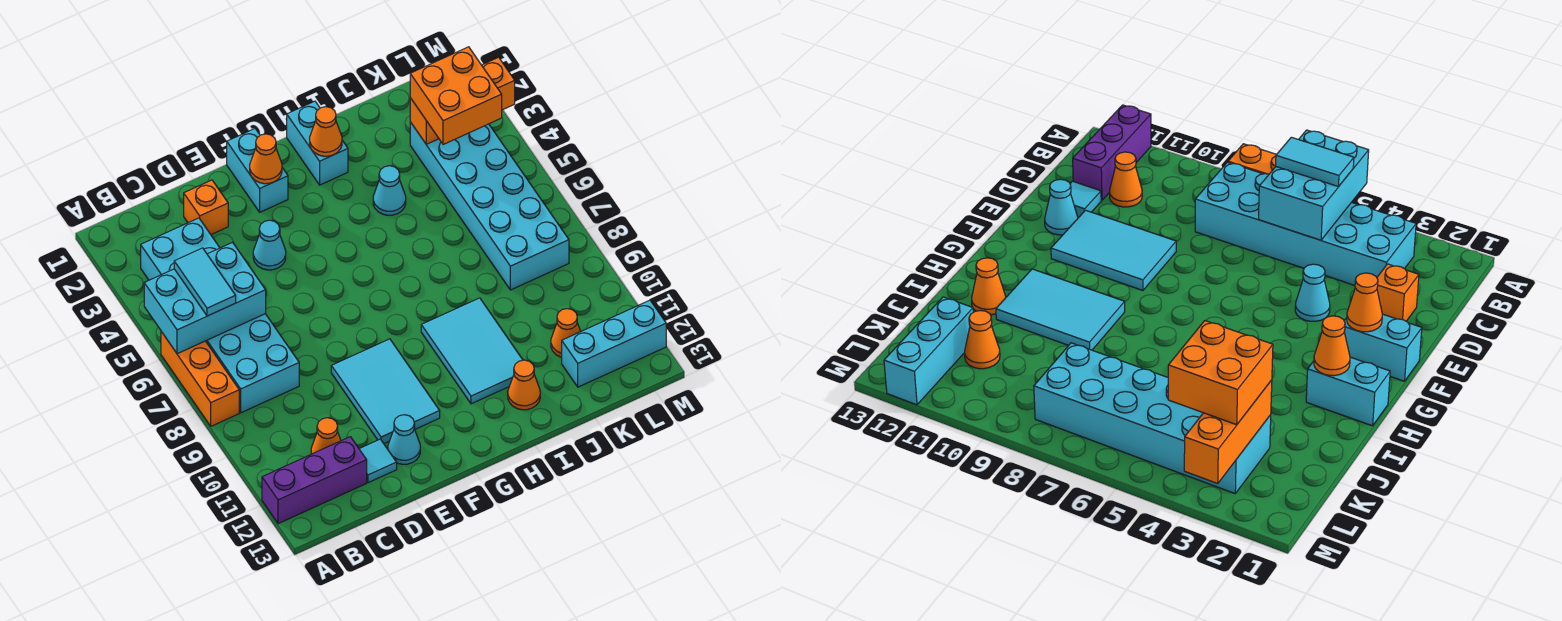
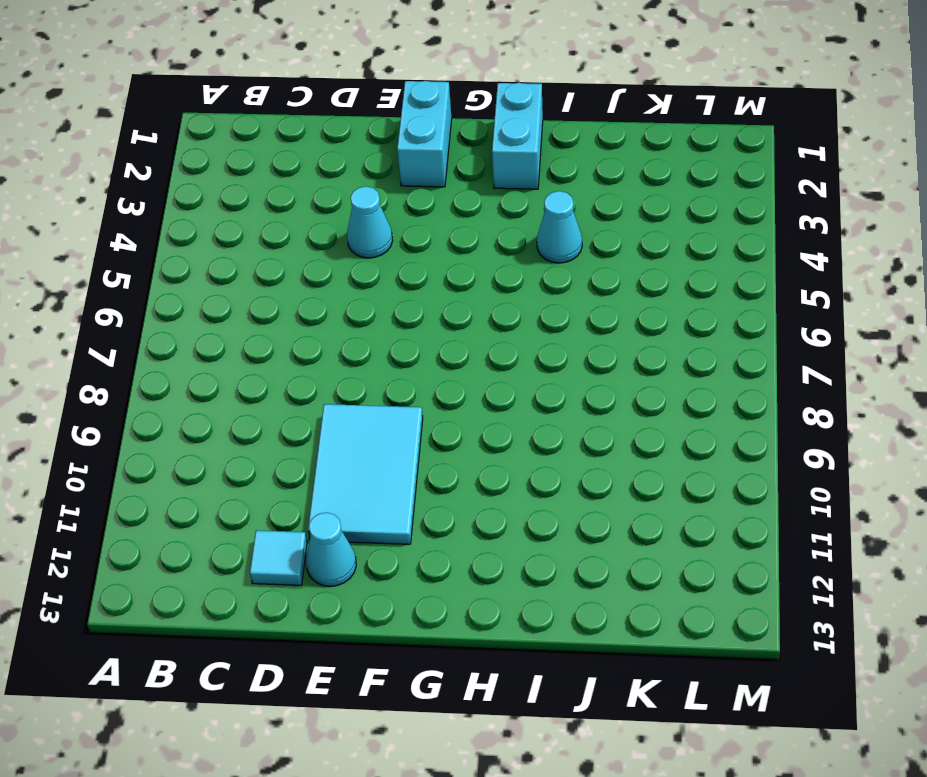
none -> orange brick A6:A8 level 1
none -> purple brick A12:C12 level 1
none -> cyan brick B3:C8 level 1

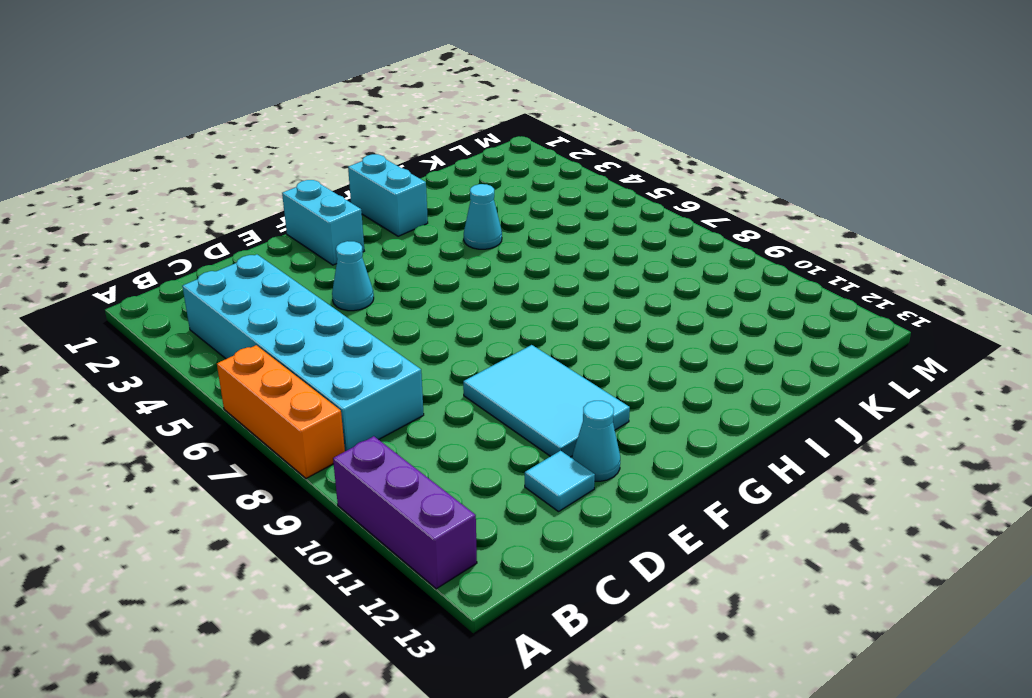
purple brick A10:A12 level 1 -> purple brick A12:C12 level 1
none -> orange cone C11 level 1
none -> orange brick D2 level 1
none -> cyan tile H9:I11 level 1

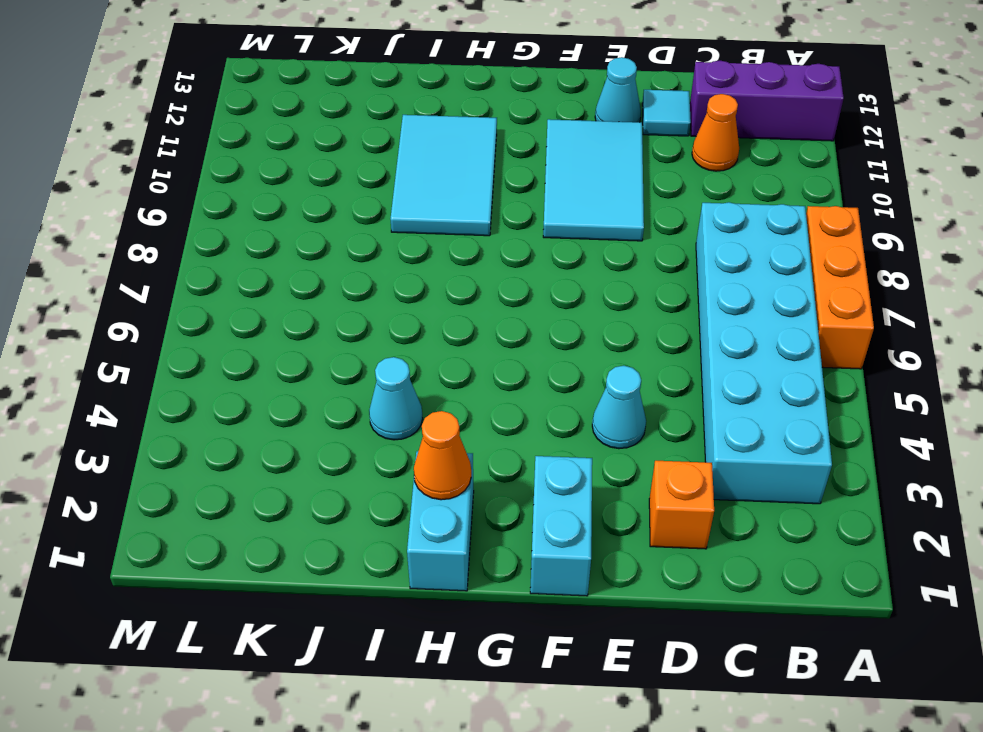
none -> orange cone I12 level 1
none -> cyan brick K3:L8 level 1
none -> orange cone K11 level 1

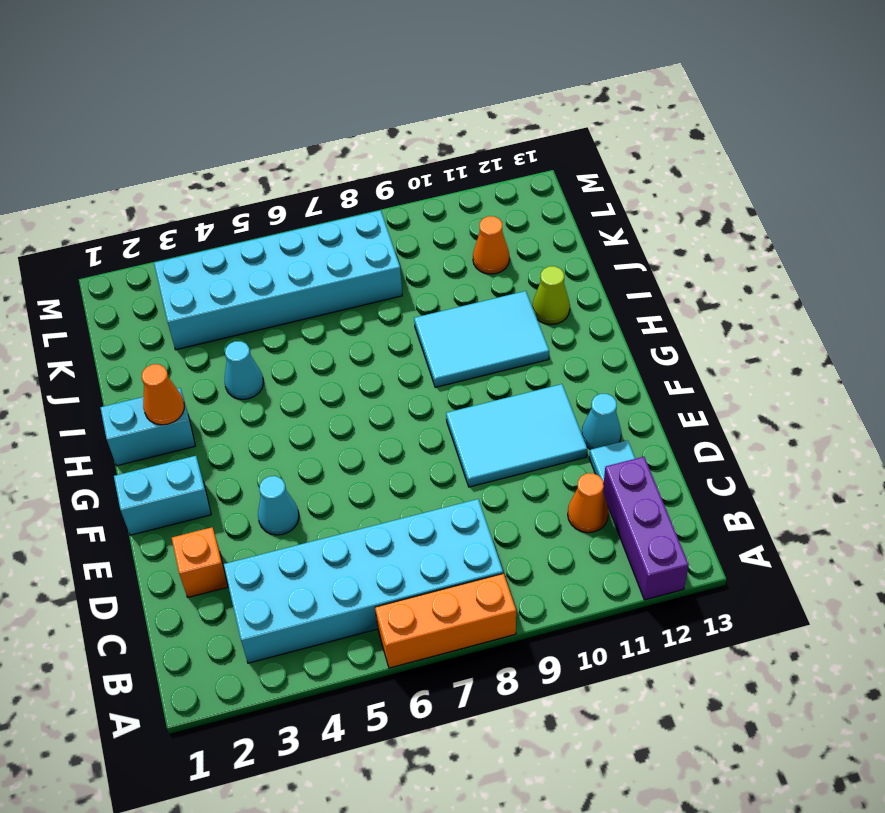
lime cone I12 level 1 -> orange cone I12 level 1
none -> cyan brick K12:M12 level 1
none -> cyan brick A5:C6 level 2
none -> orange cone F2 level 2

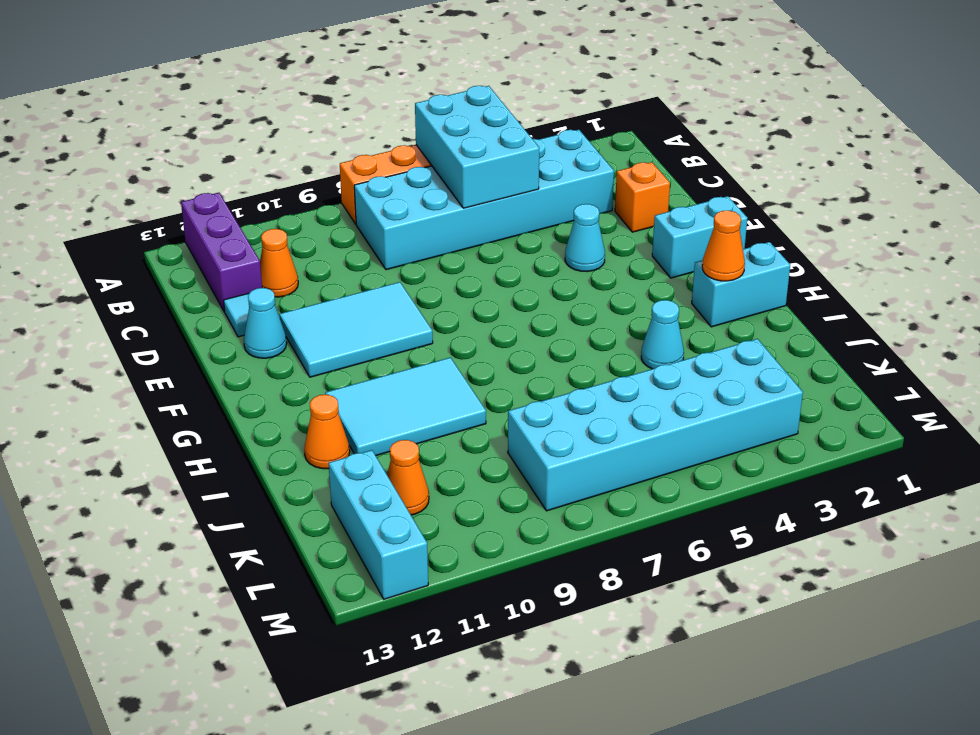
none -> orange cone F2 level 2
none -> orange brick K3:M3 level 2
none -> cyan tile B5:B6 level 3

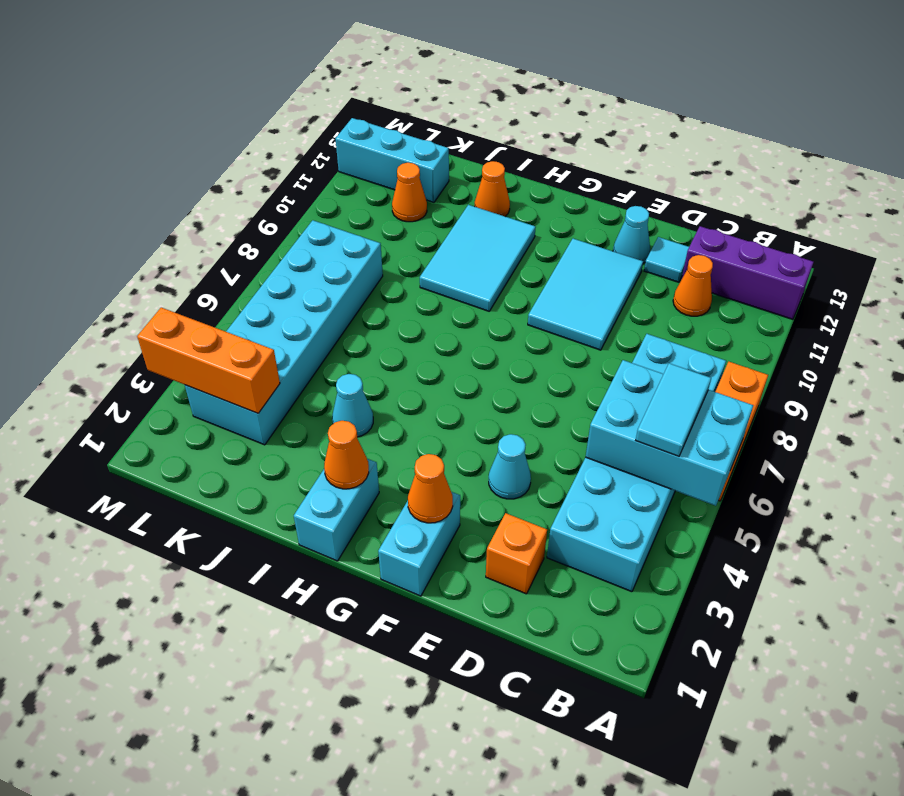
none -> orange brick K3:L4 level 3

